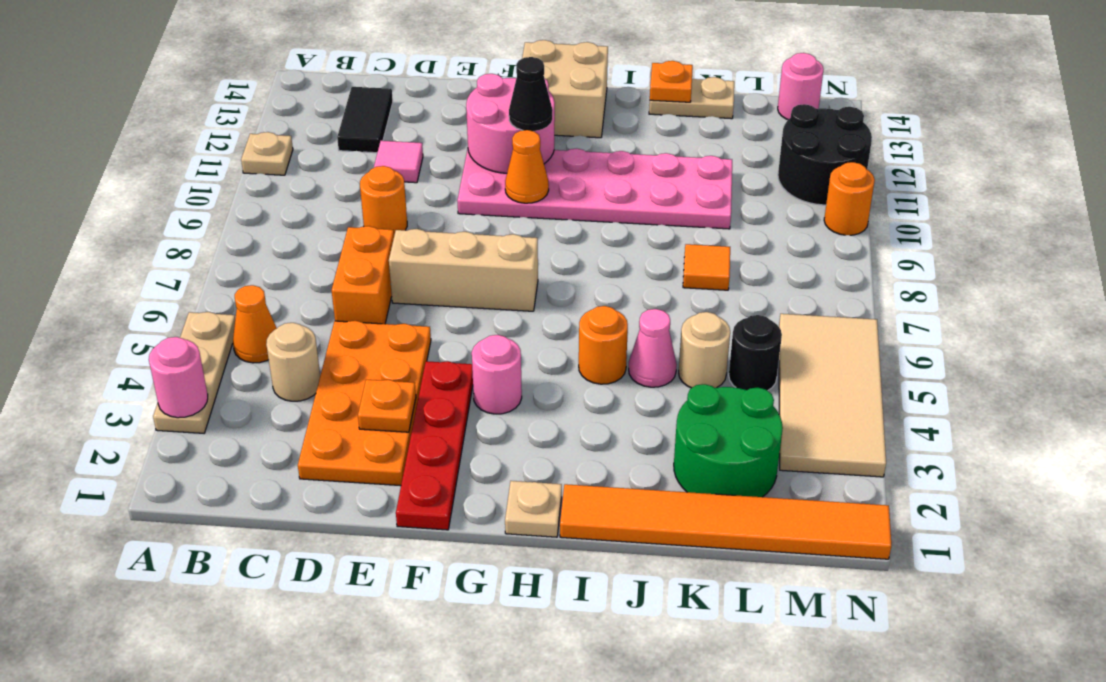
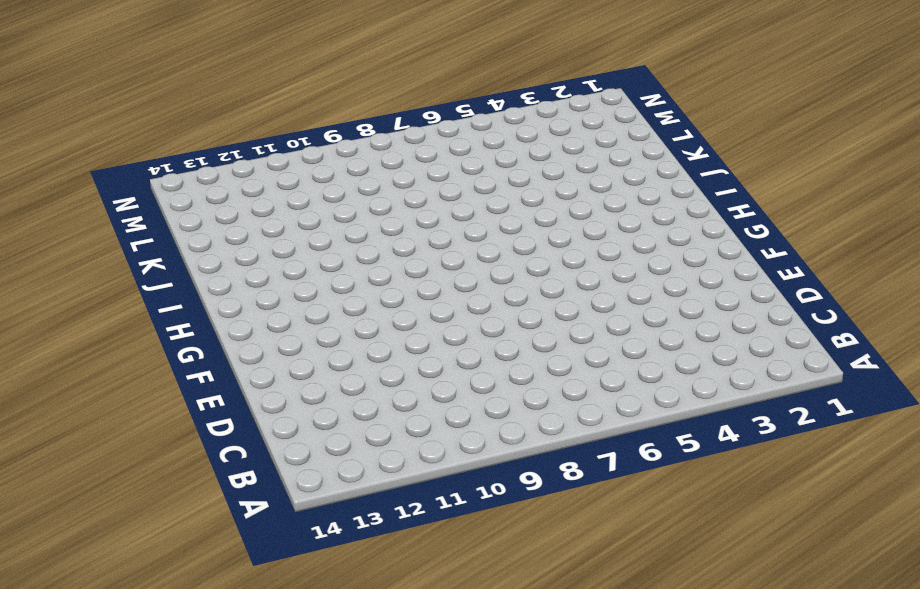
none -> tan plate A3:A5 level 1
none -> tan plate A11 level 1
none -> orange cone B5 level 1
none -> tan round brick C4 level 1

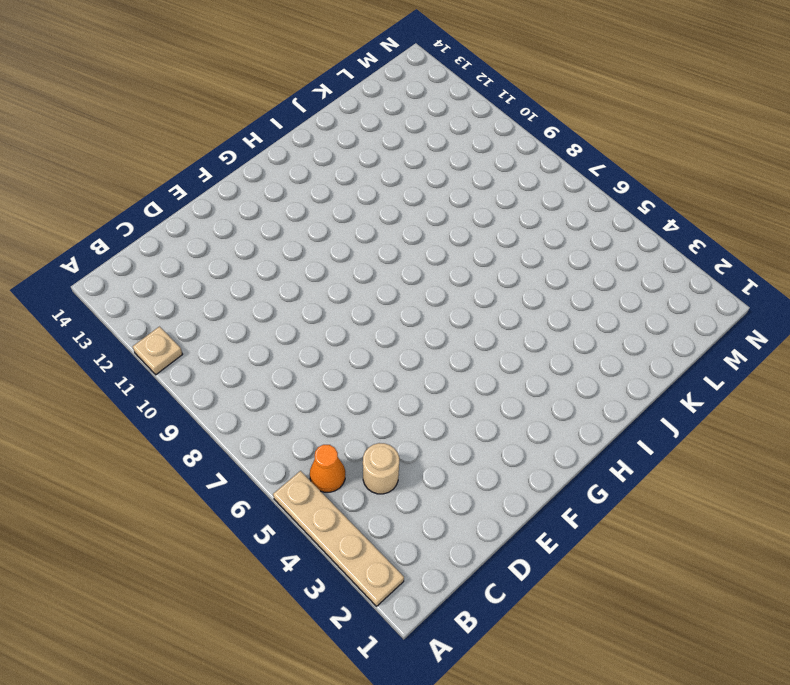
tan plate A2:A5 level 1 -> tan plate A3:A5 level 1
none -> black tile C12:C13 level 1
none -> orange plate D2:E5 level 1
none -> orange brick D6:D7 level 1
none -> orange round brick D9 level 1

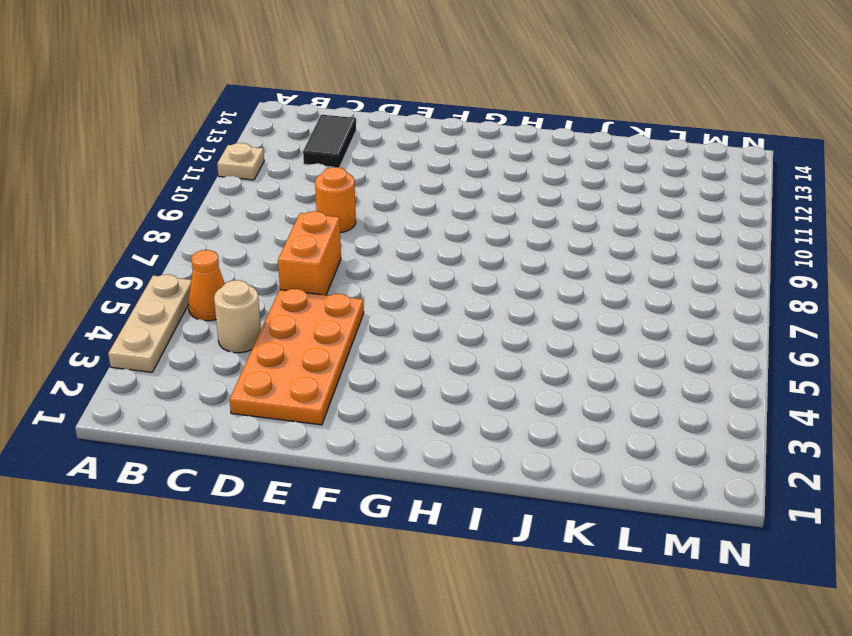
none -> pink tile D11 level 1
none -> tan brick E7:G7 level 1
none -> red plate F1:F4 level 1
none -> pink plate F10:K11 level 1

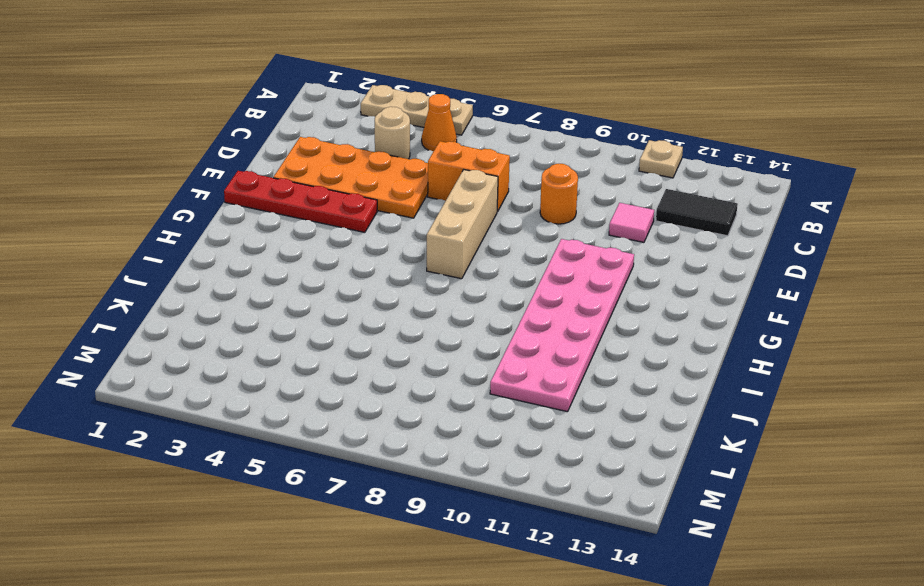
none -> pink round brick G4 level 1
none -> tan brick G13:H14 level 1
none -> tan plate H1 level 1
none -> orange tile I1:N1 level 1

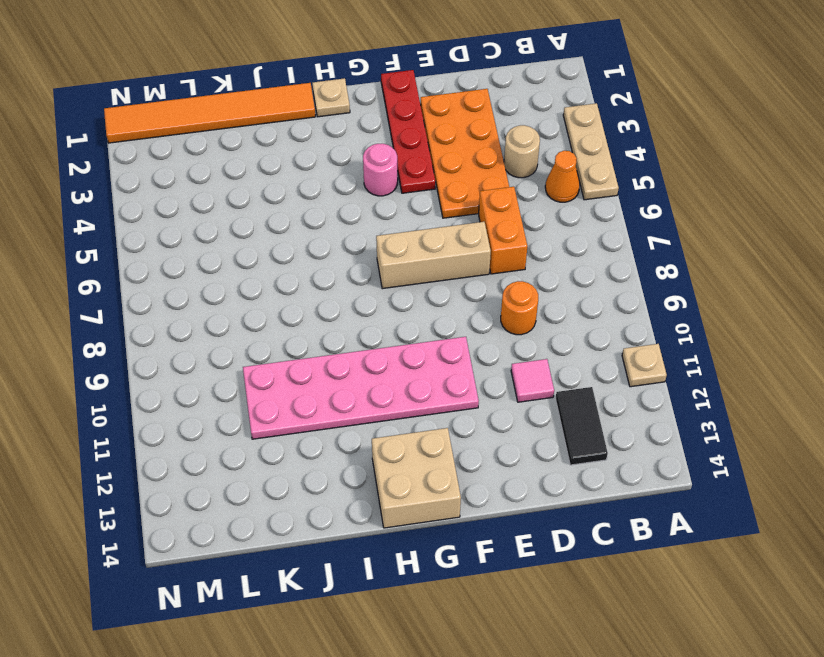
none -> orange round brick I5 level 1
none -> pink cone J5 level 1
none -> tan plate J14:K14 level 1
none -> green round brick K2:L3 level 1

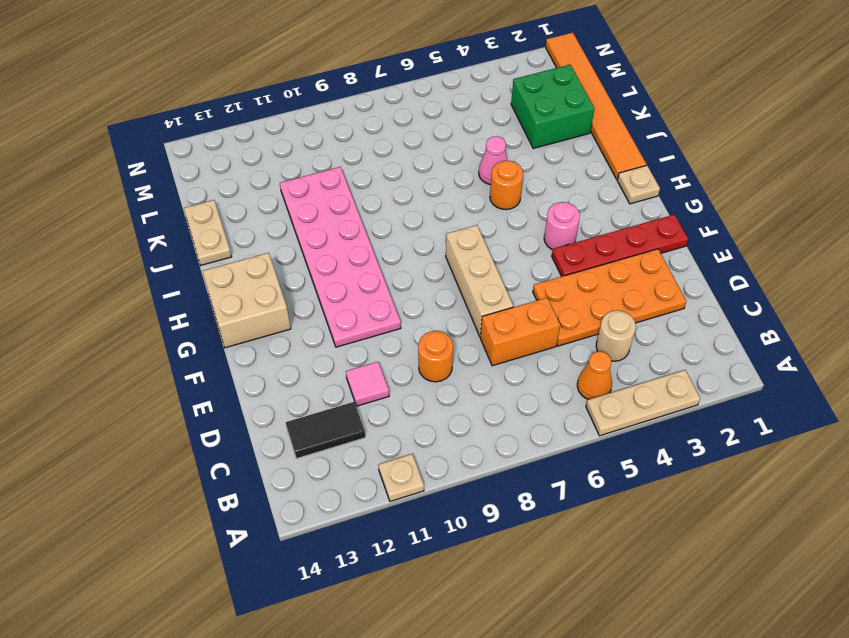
green brick K2:L3 level 1 -> green round brick K2:L3 level 1
none -> tan round brick K5 level 1
none -> orange tile K8 level 1
none -> black round brick L5 level 1
none -> tan tile M3:N6 level 1

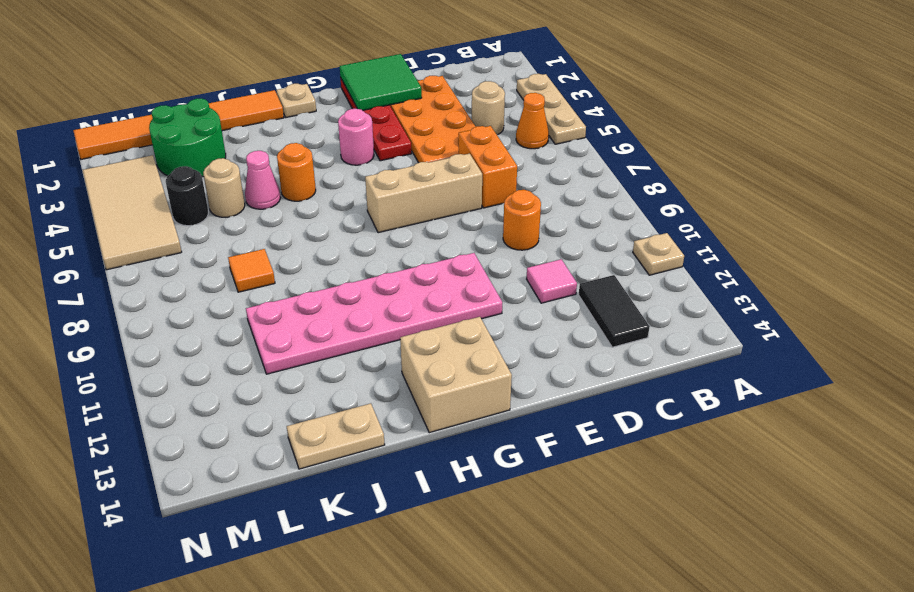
green tile E1:F2 level 2 -> none
none -> black round brick M11:N12 level 1
none -> pink round brick M14 level 1
none -> orange round brick N10 level 1
none -> pink round brick A3 level 2

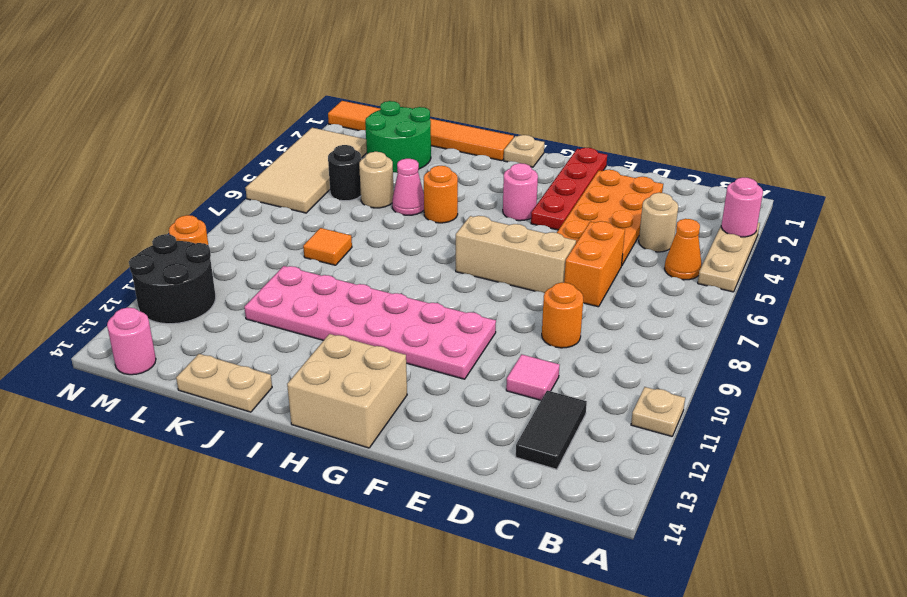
none -> orange plate E3 level 2
none -> pink round brick F11:G12 level 2
none -> orange cone G10 level 2
none -> orange plate J14 level 2

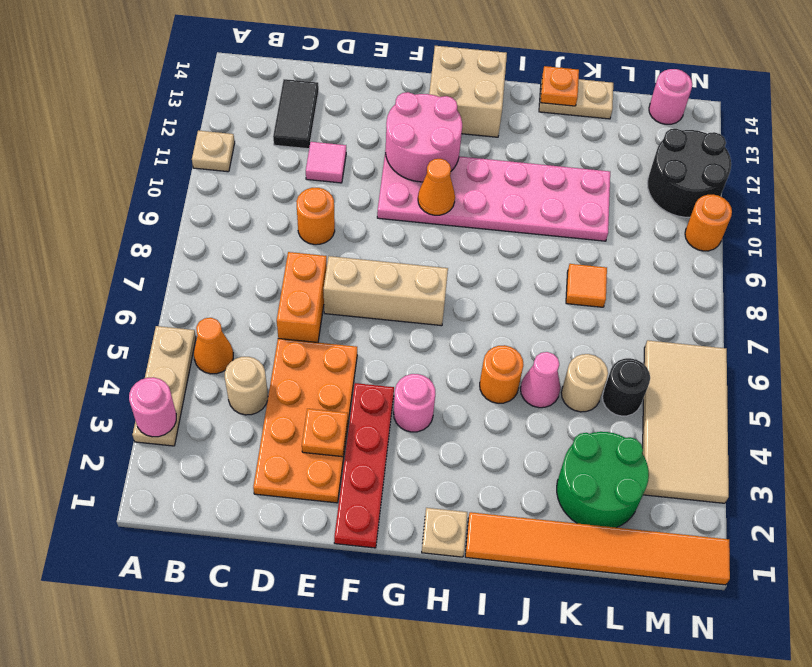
none -> black cone G11 level 3

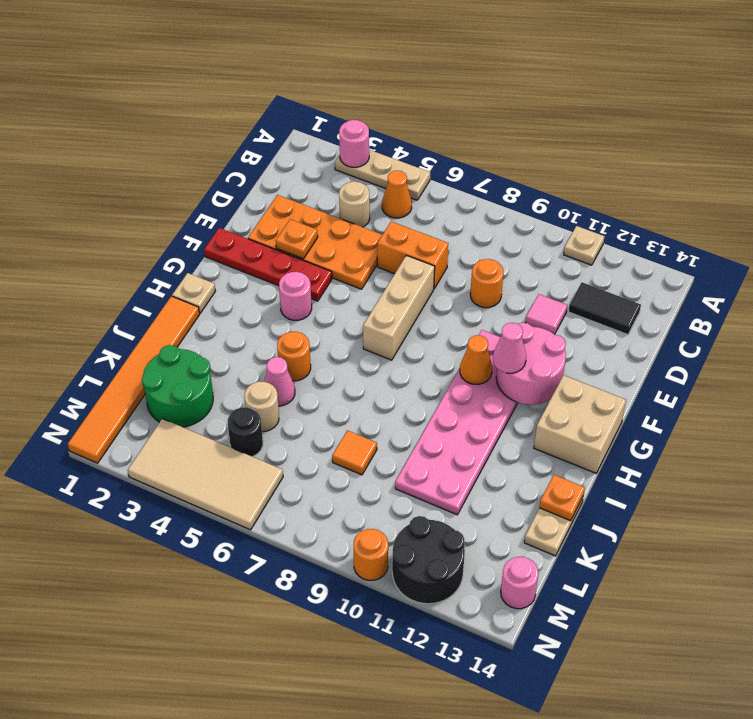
pink cone G11 level 3 -> black cone G11 level 3

